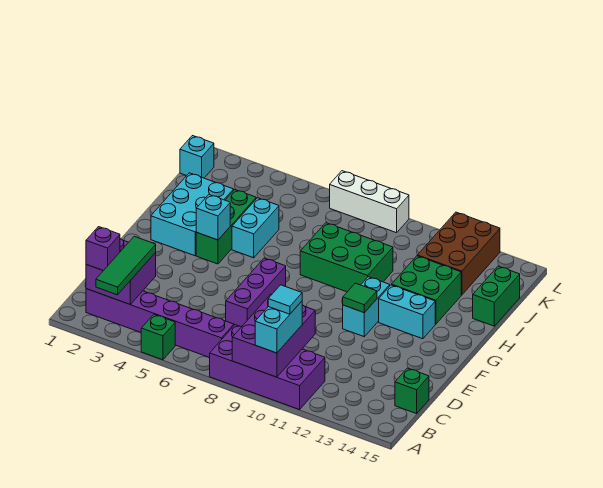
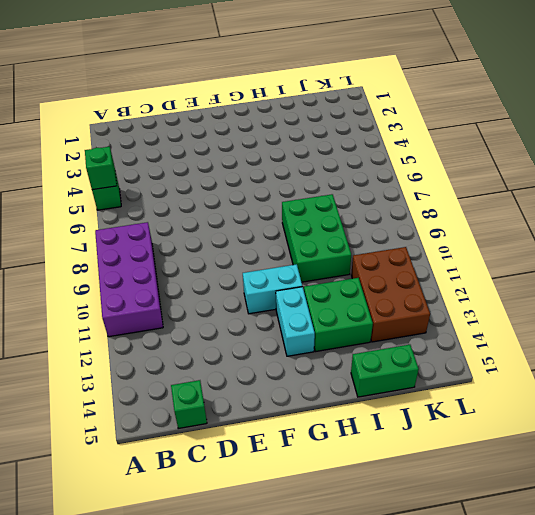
green brick A5 level 2 -> none
brown brick J11:K13 level 1 -> brown brick J12:L13 level 1
none -> purple brick B2:B7 level 1
none -> purple brick D7:F7 level 1
none -> cyan brick G2:I3 level 1

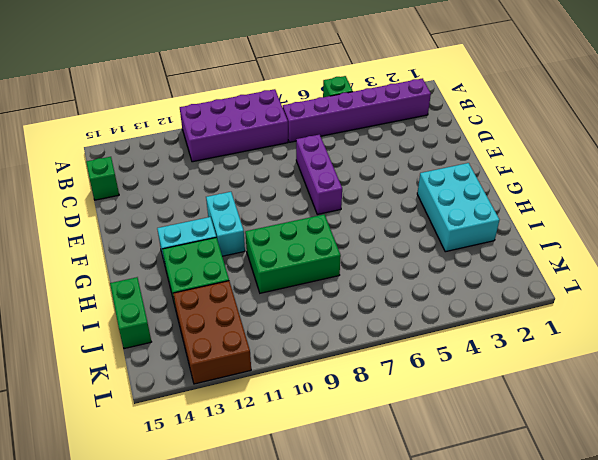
none -> green brick G4:I4 level 1
none -> cyan brick H5:I5 level 1
none -> cyan brick K1 level 1

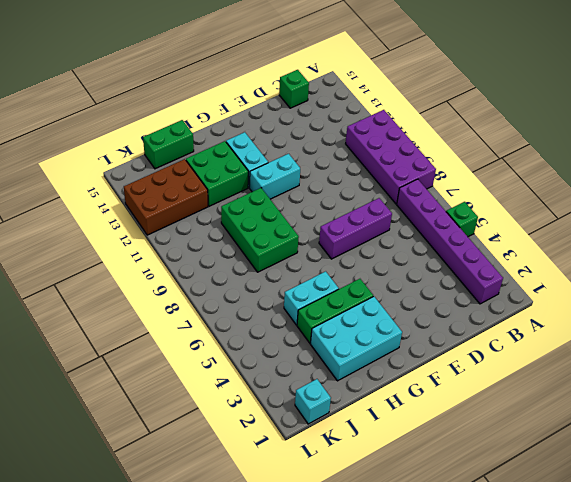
none -> white brick L7:L9 level 1
none -> purple brick A9:C10 level 2
none -> purple brick B2:C3 level 2

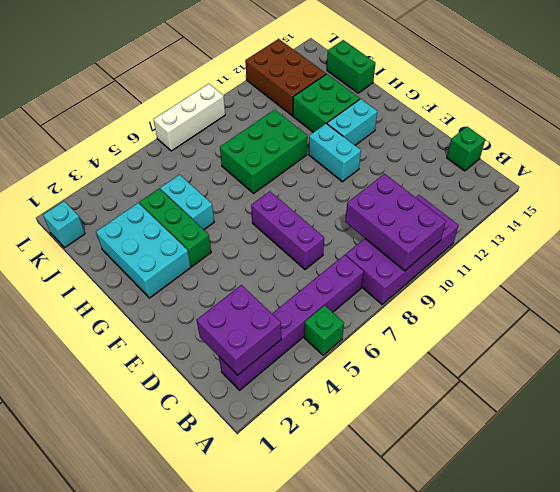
none -> green tile F11 level 2
none -> cyan brick G4 level 2
none -> green tile A3:C3 level 3

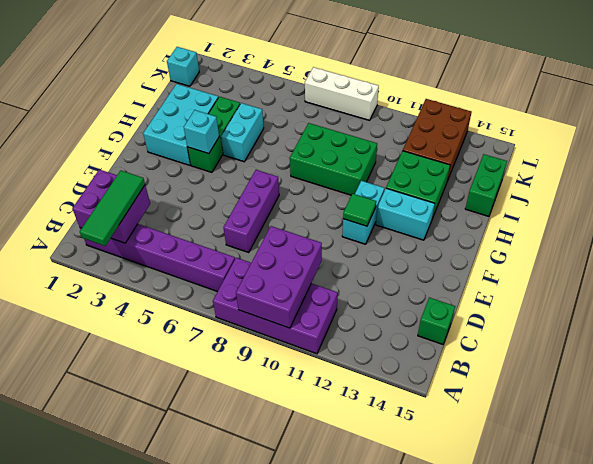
none -> green brick A5 level 1
none -> cyan brick A10:B10 level 3
none -> purple brick B2 level 3

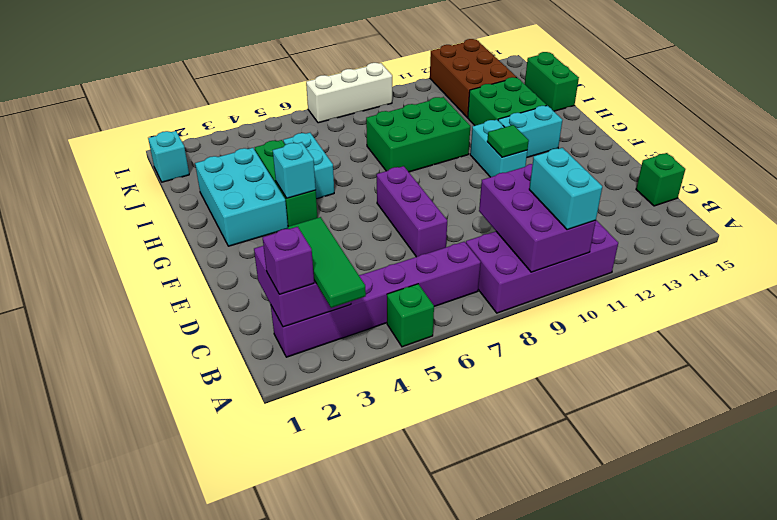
none -> cyan tile B10 level 4

